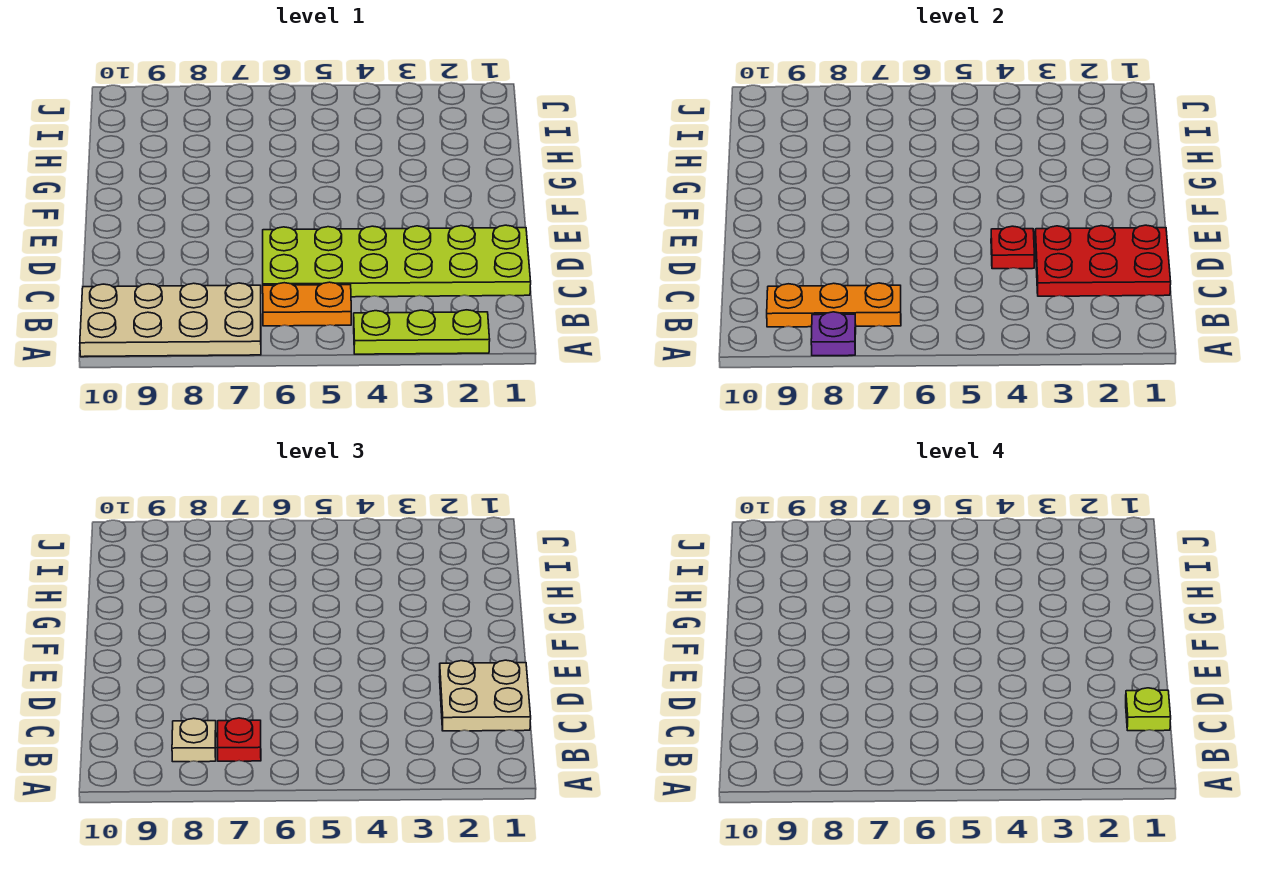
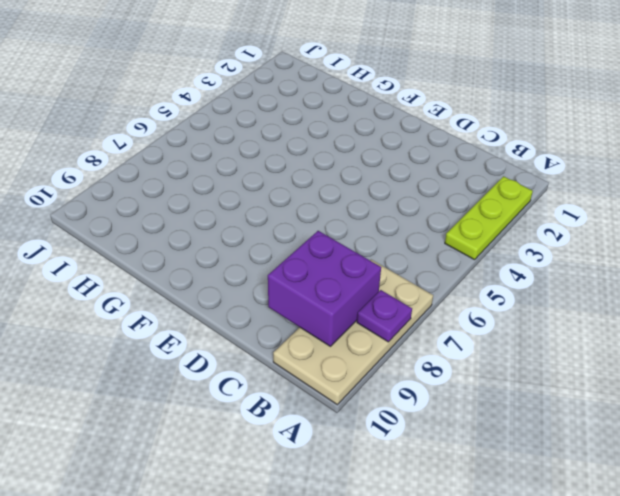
purple brick B8:C9 level 2 -> orange plate B7:B9 level 2
none -> orange plate B5:B6 level 1
none -> lime plate C1:D6 level 1
none -> red plate C1:D3 level 2

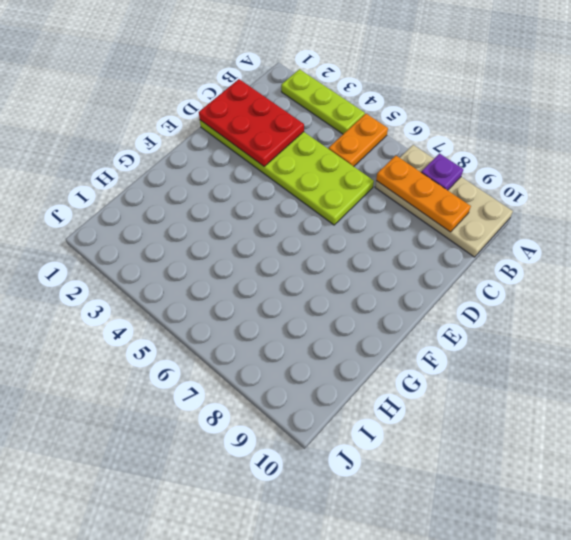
orange plate A5:B5 level 1 -> orange plate B5:B6 level 1
none -> red plate D4 level 2
none -> red plate B7 level 3
none -> tan plate B8 level 3

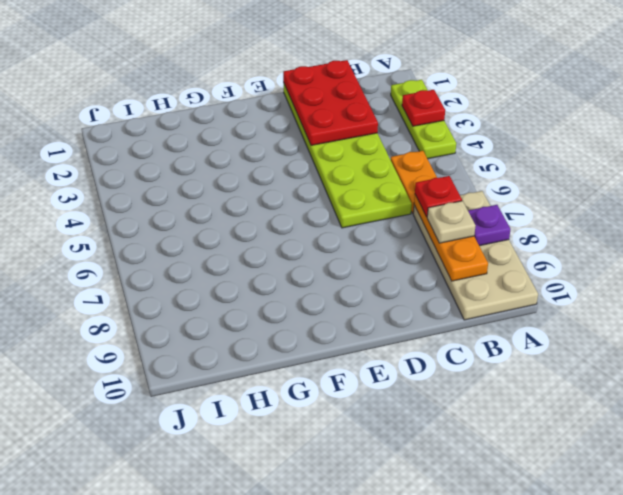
red plate A3 level 2 -> red plate D4 level 2
none -> tan plate C1:D2 level 3
none -> lime plate C1 level 4

